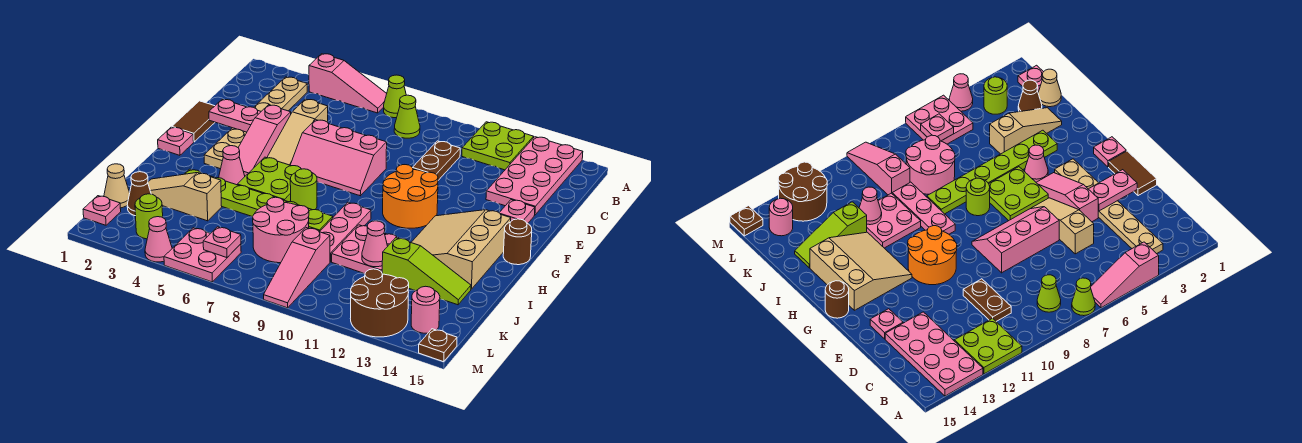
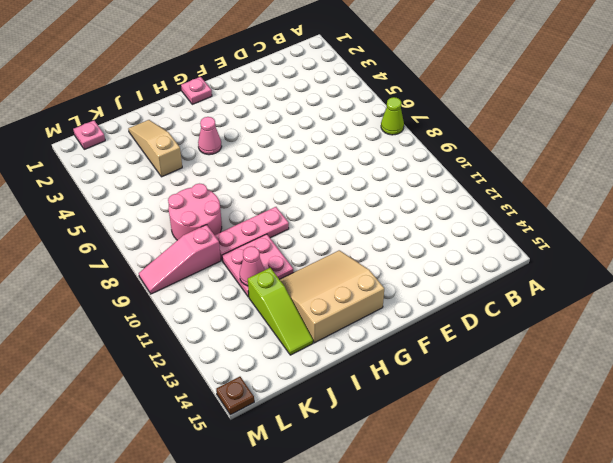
none -> pink slope A4:A6 level 1 top 4
none -> lime plate A11:B12 level 1
none -> pink plate A13:D14 level 1
none -> tan plate B3:G3 level 1

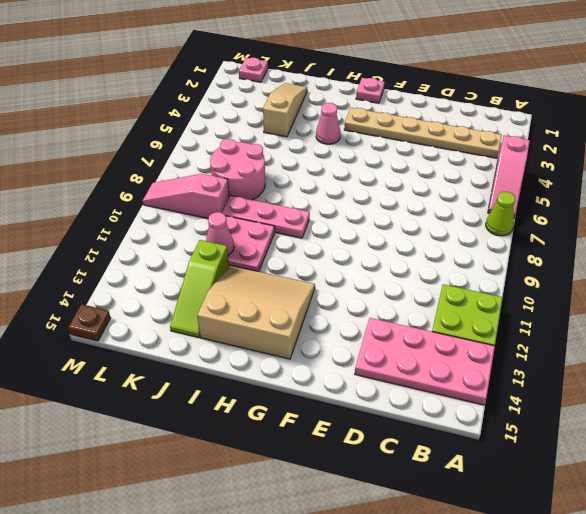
none -> lime cone B8 level 1
none -> brown plate C10:D10 level 1
none -> tan slope D5:F5 level 1 top D
none -> brown tile E1:F1 level 1

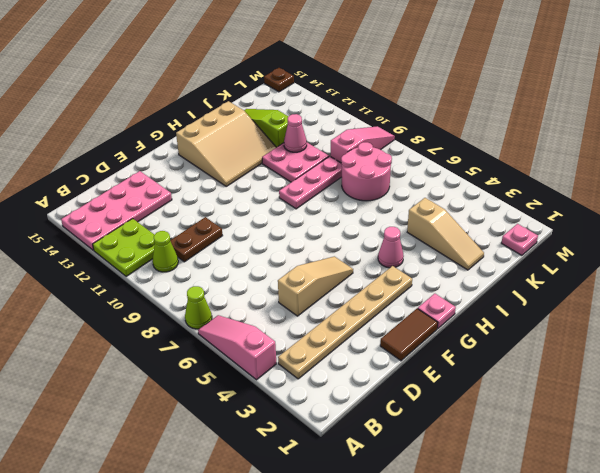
lime cone B10 level 1 -> lime cone B8 level 1
none -> pink slope E4:G4 level 1 top E
none -> pink slope E6:F8 level 1 top E
none -> pink plate E14 level 1
none -> orange round brick F10:G11 level 1

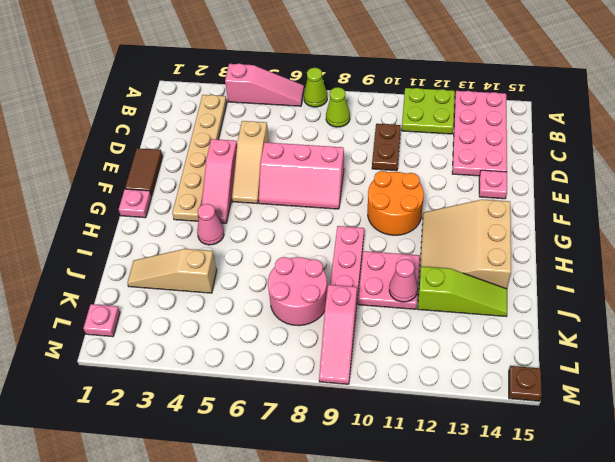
none -> lime plate G5:H6 level 1
none -> brown round brick G15 level 1
none -> lime round brick H7 level 1
none -> lime plate I3:I8 level 1

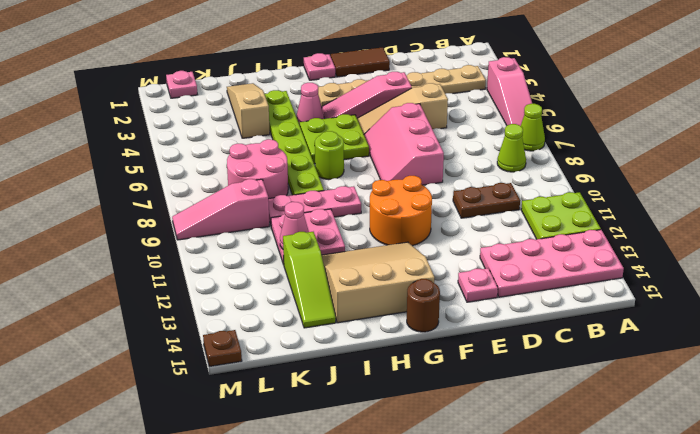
none -> tan cone K1 level 1
none -> brown cone K2 level 1
none -> lime round brick L3 level 1
none -> pink plate L5:M6 level 1

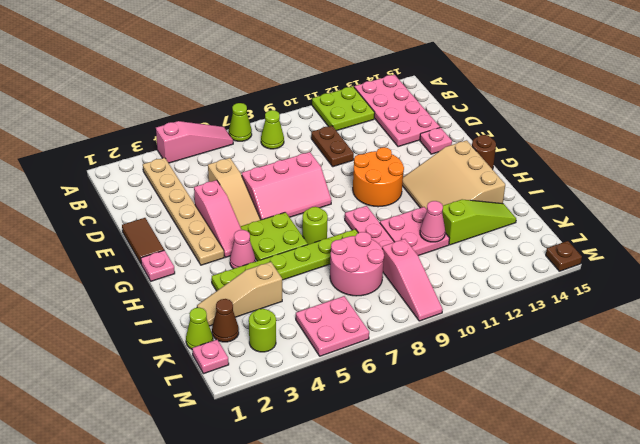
lime cone K1 level 1 -> tan cone K1 level 1
none -> brown round brick L12:M13 level 1
none -> pink round brick L14 level 1
none -> pink cone M4 level 1
none -> pink plate E2:E3 level 2

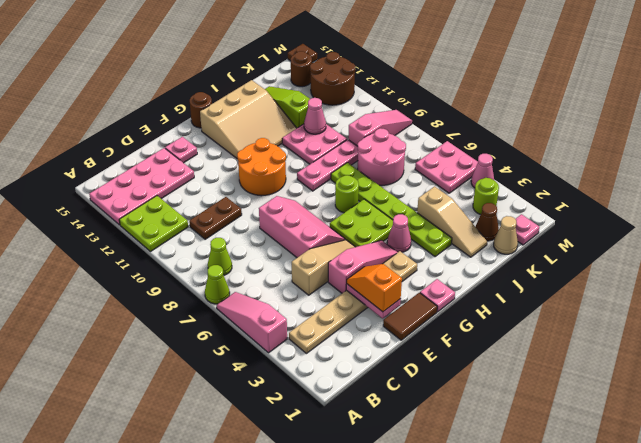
orange slope E2:E3 level 3 top 2 -> none
brown round brick L14 level 1 -> pink round brick L14 level 1
none -> pink plate L6 level 2

